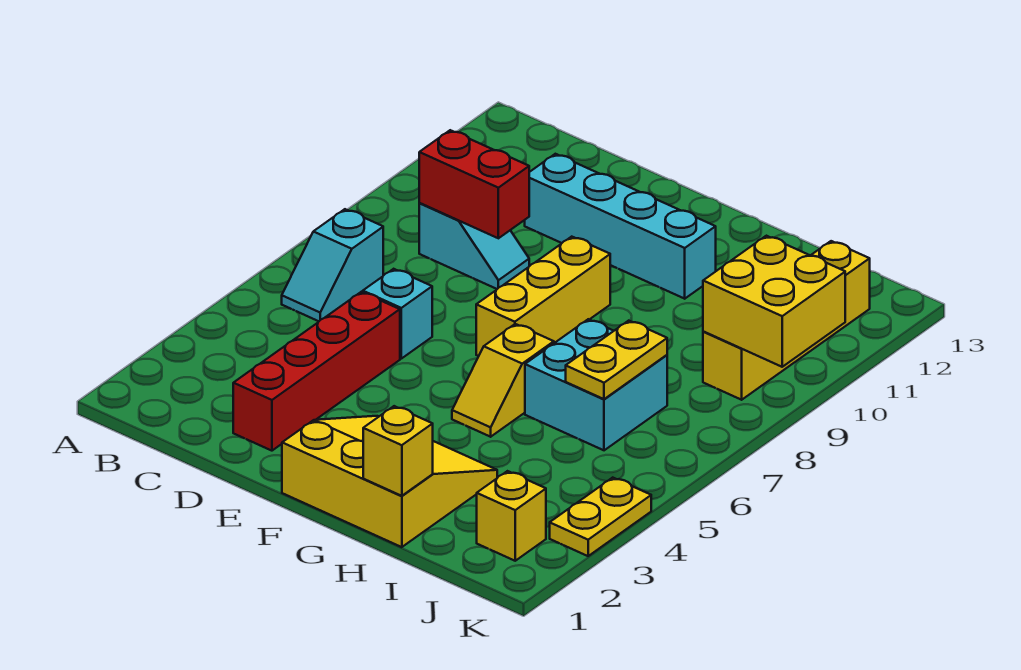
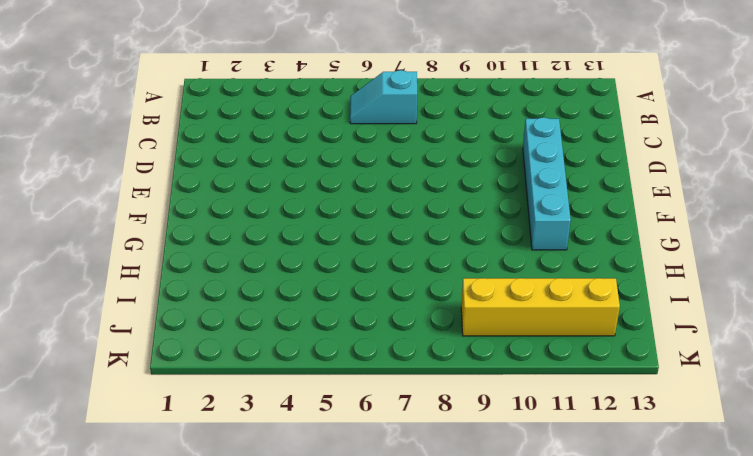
none -> cyan slope C9:D9 level 1 top C
none -> red brick D2:D5 level 1
none -> cyan brick D6 level 1

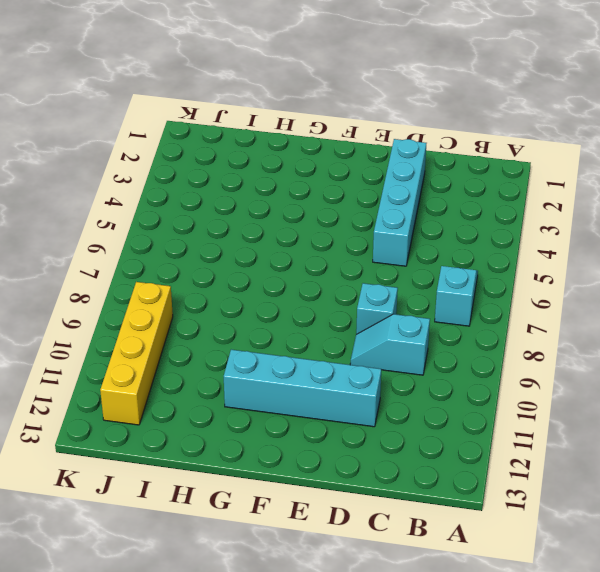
cyan brick D2:D5 level 1 -> red brick D2:D5 level 1
cyan brick D8 level 1 -> cyan brick D6 level 1
none -> yellow slope F1:H3 level 1 top 1
none -> yellow brick F7:F9 level 1
none -> yellow slope G5:G6 level 1 top 6

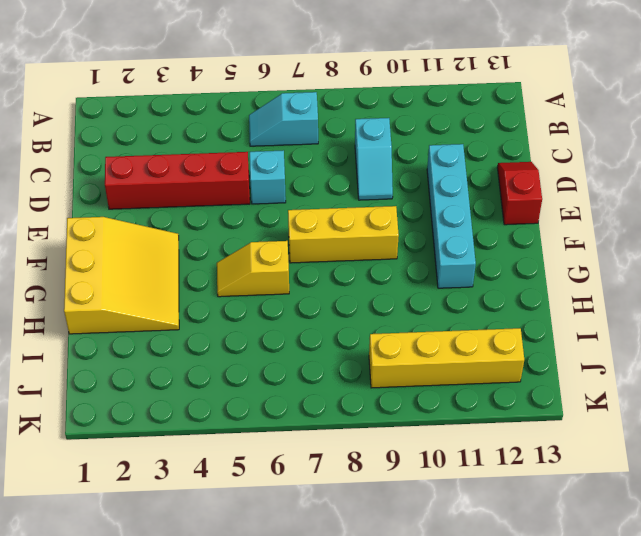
red slope D13:E13 level 1 top E -> none
none -> cyan brick H6:I7 level 1
none -> yellow brick J2 level 1
none -> yellow plate K3:K4 level 1

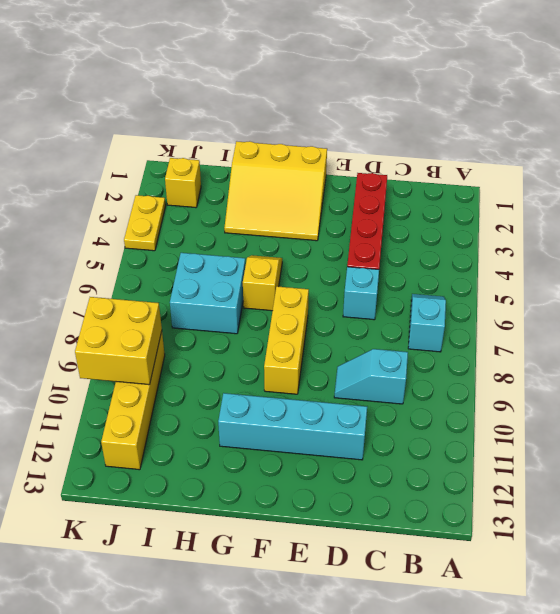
none -> red brick C9:D9 level 2
none -> yellow brick H1 level 2
none -> yellow plate I6:I7 level 2

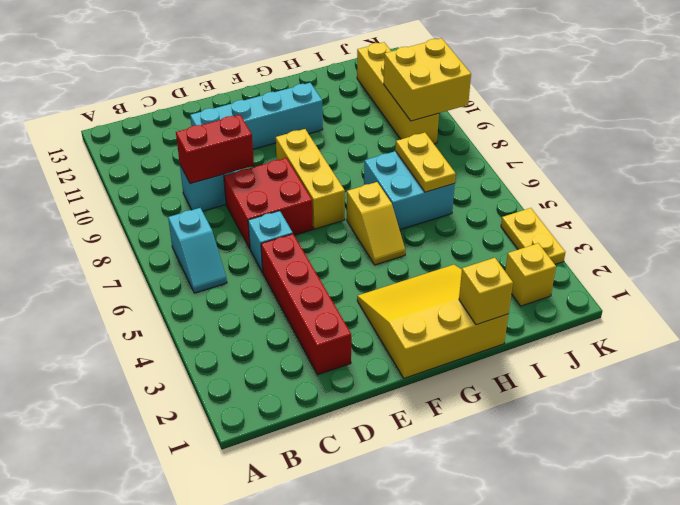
red brick D7:E8 level 1 -> none

